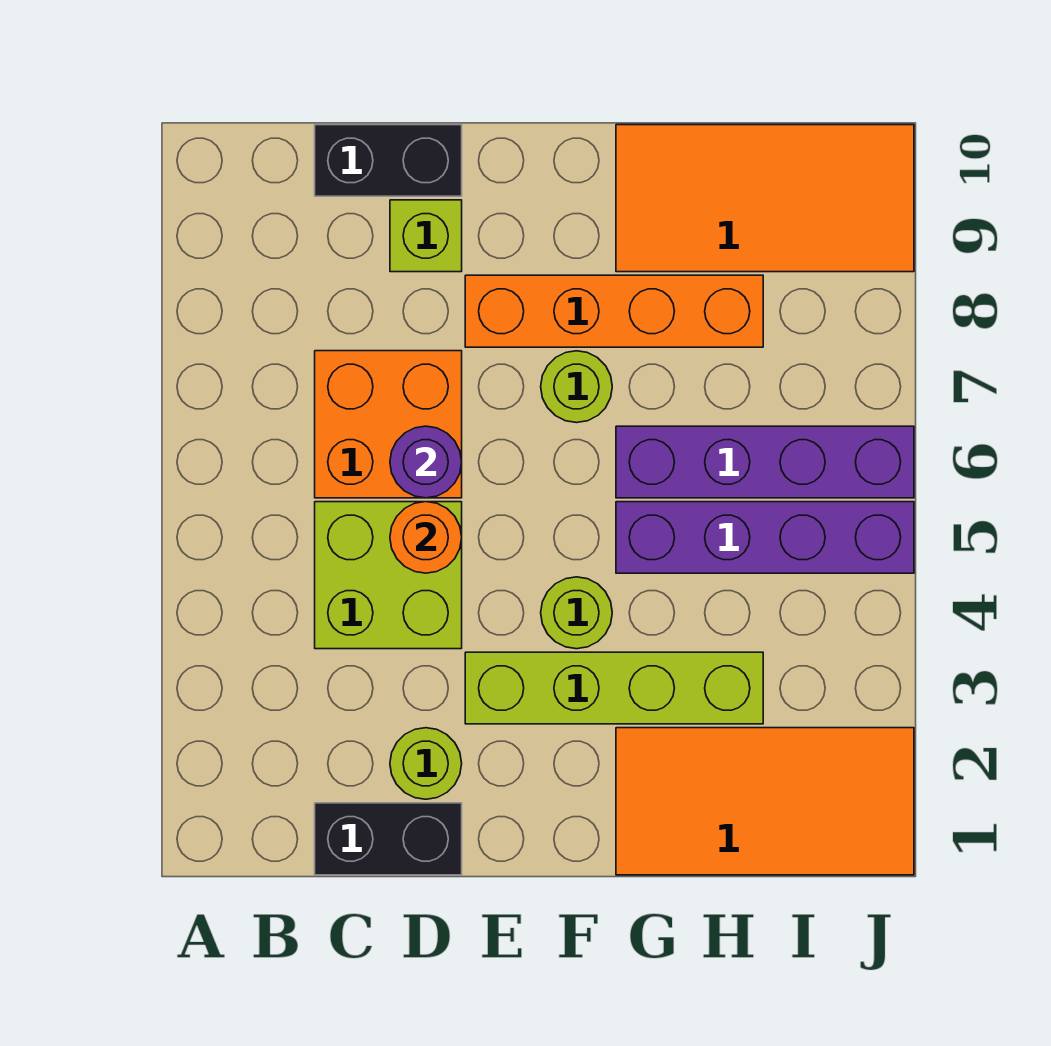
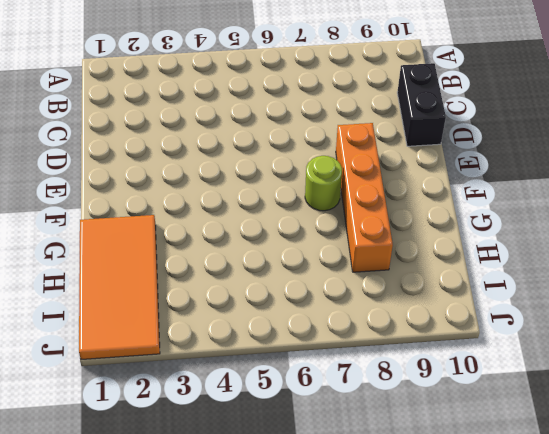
none -> black brick C1:D1 level 1
none -> lime brick C4:D5 level 1
none -> orange brick C6:D7 level 1

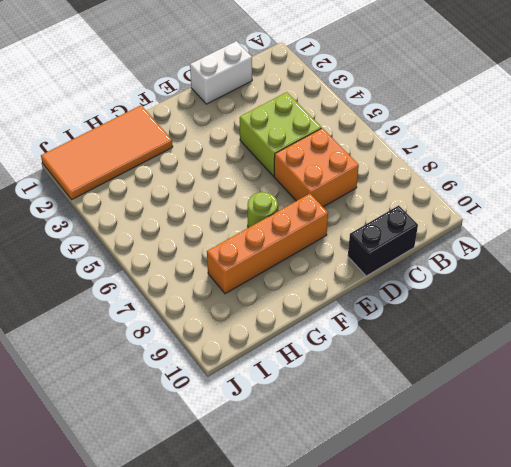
white brick C1:D1 level 1 -> black brick C1:D1 level 1
none -> lime round brick D2 level 1
none -> lime brick D9 level 1
none -> lime brick E3:H3 level 1

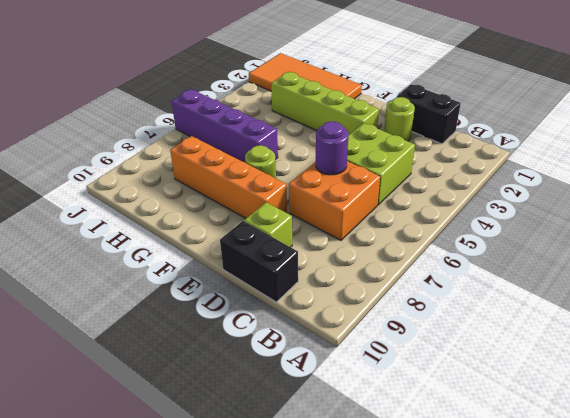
none -> lime round brick F4 level 1
none -> purple brick G5:J5 level 1
none -> orange tile G9:J10 level 1

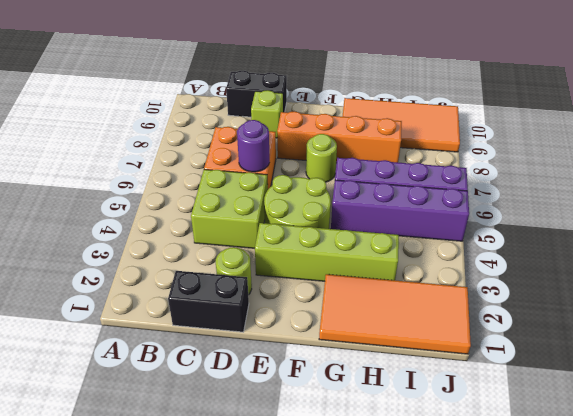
lime round brick E4:F5 level 1 -> lime round brick F4 level 1
none -> orange round brick D5 level 2

